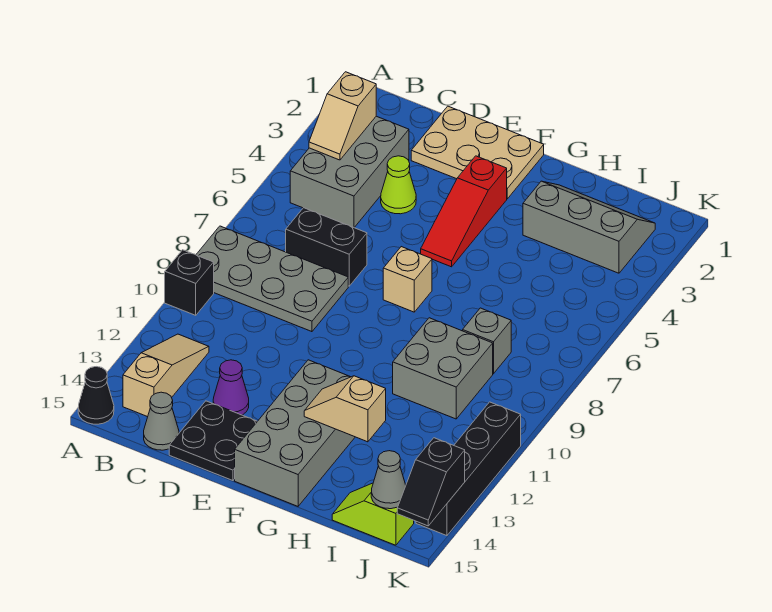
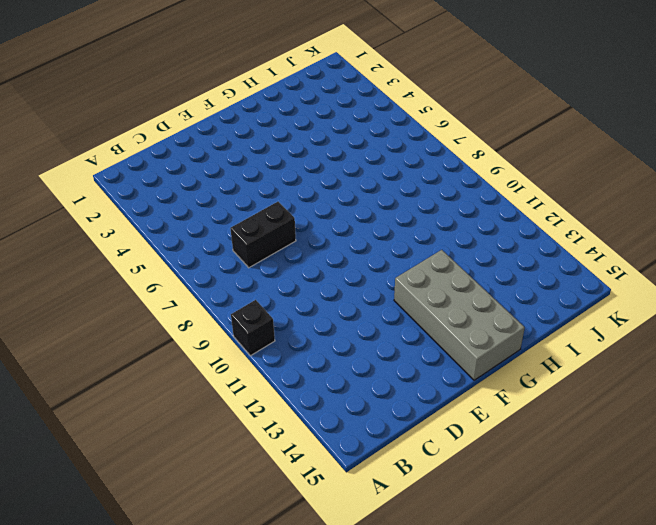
none -> grey plate A8:D9 level 1
none -> black cone A15 level 1
none -> grey brick B3:C5 level 1

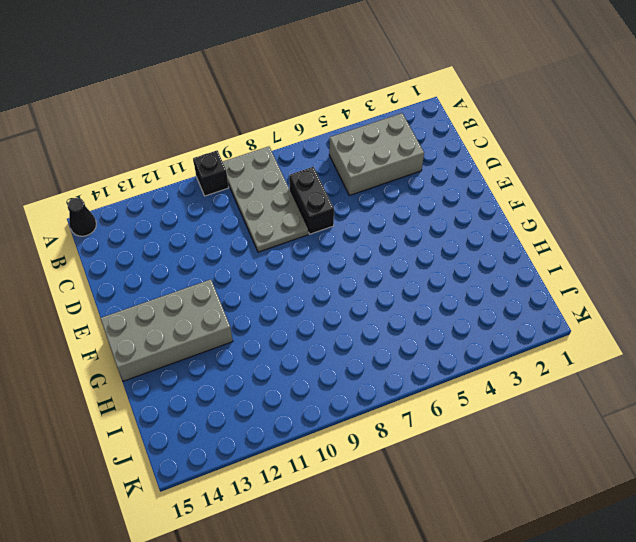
none -> tan slope B12:B14 level 1 top 14
none -> grey cone C15 level 1
none -> tan plate D1:F2 level 1

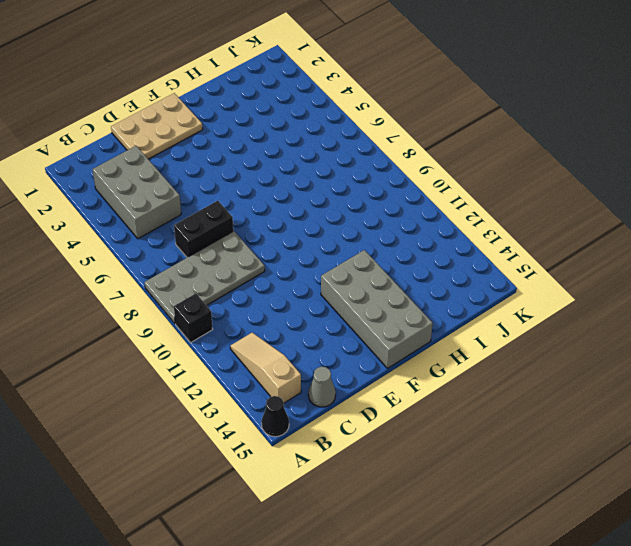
none -> lime cone D4 level 1
none -> purple cone D13 level 1
none -> black plate D14:E15 level 1

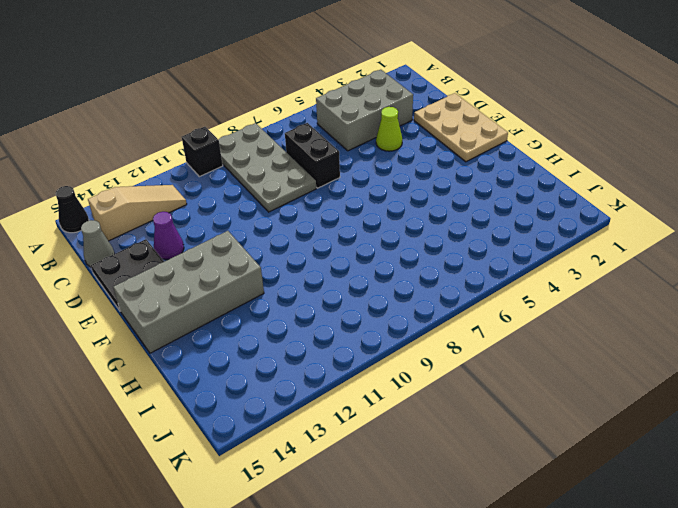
none -> red slope F3:F5 level 1 top 3
none -> tan brick F7 level 1
none -> grey slope H2:J3 level 1 top 3

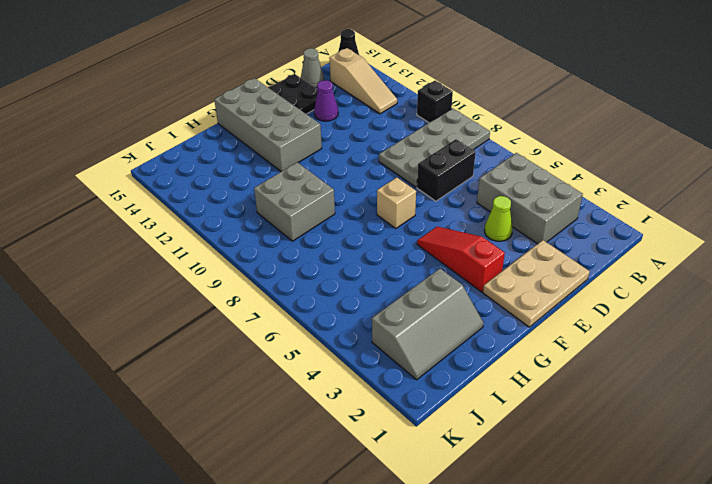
none -> grey brick I8 level 1
none -> lime slope I15:J15 level 1 top J
none -> black brick K11:K14 level 1

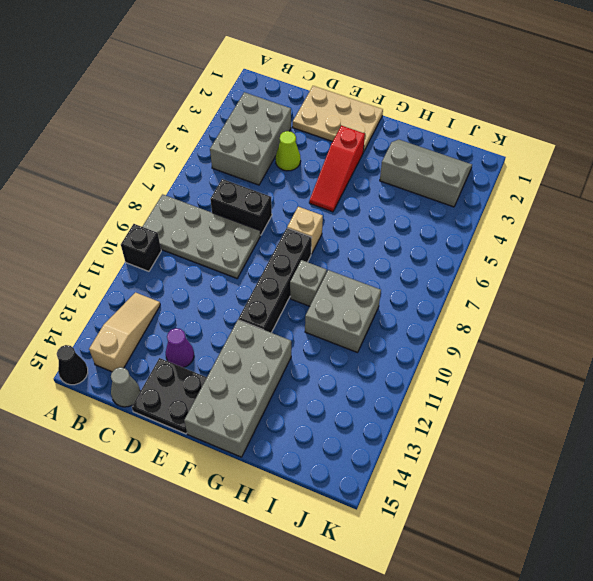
black brick F8:F11 level 1 -> black brick K11:K14 level 1
grey brick G9 level 1 -> grey brick I8 level 1
none -> lime slope I15:J15 level 1 top J
none -> tan slope B3:B4 level 2 top 3
none -> tan slope G13:H13 level 2 top H

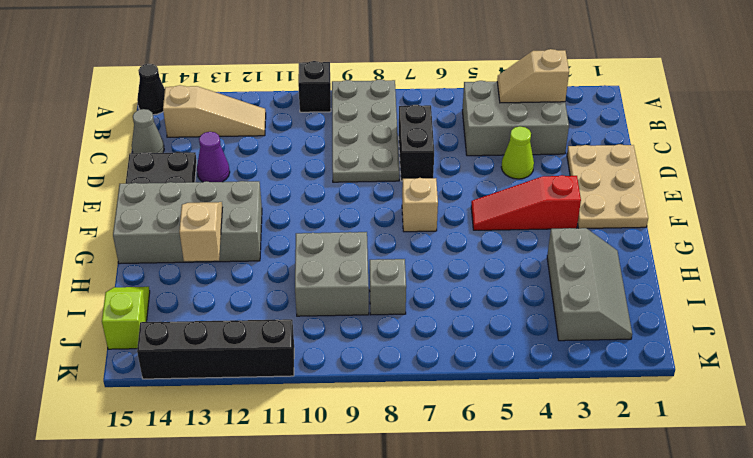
none -> grey cone J15 level 2
none -> black slope K14:K15 level 2 top 14

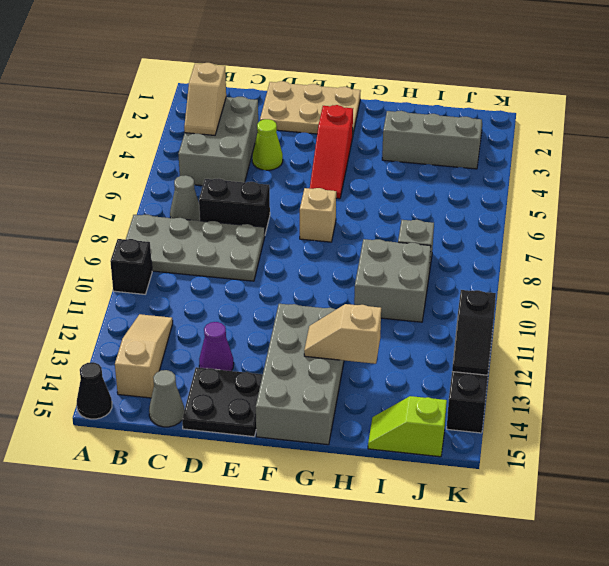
grey cone B7 level 1 -> grey cone J15 level 2
black slope K12:K13 level 2 top 12 -> black slope K14:K15 level 2 top 14

